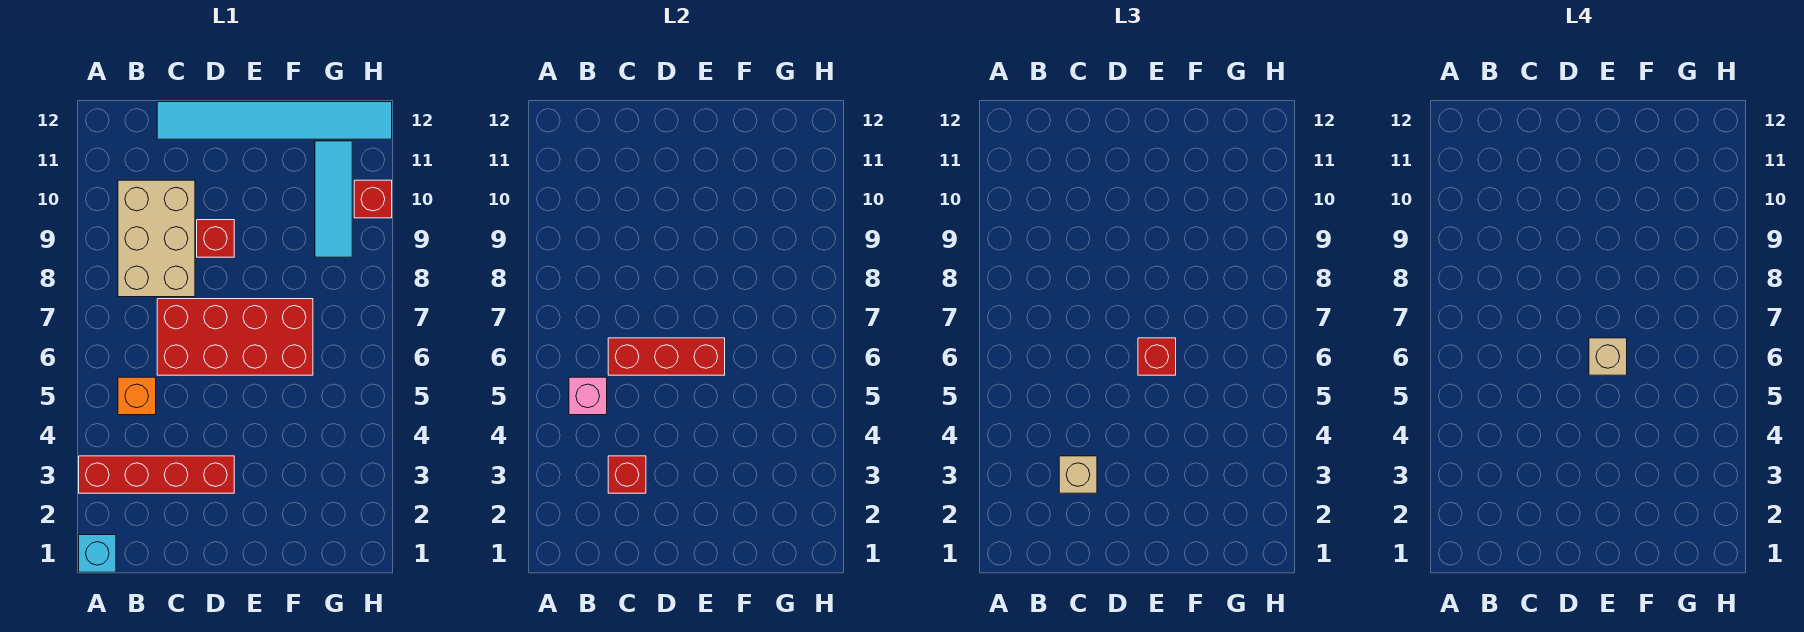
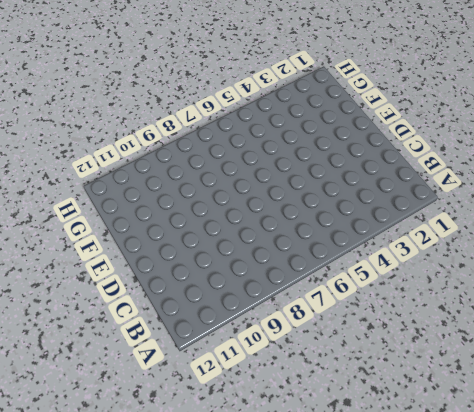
none -> cyan brick A1 level 1
none -> red brick A3:D3 level 1
none -> orange brick B5 level 1

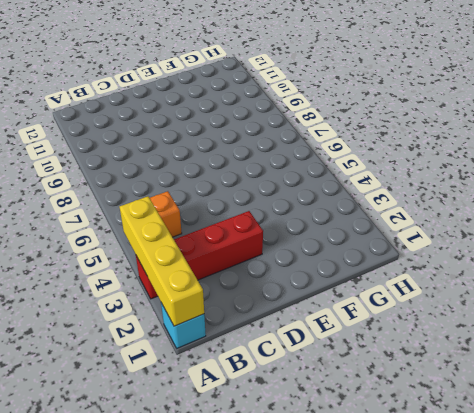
yellow brick A1:A4 level 2 -> none
none -> tan brick B8:C10 level 1
none -> red brick C6:F7 level 1
none -> cyan tile C12:H12 level 1

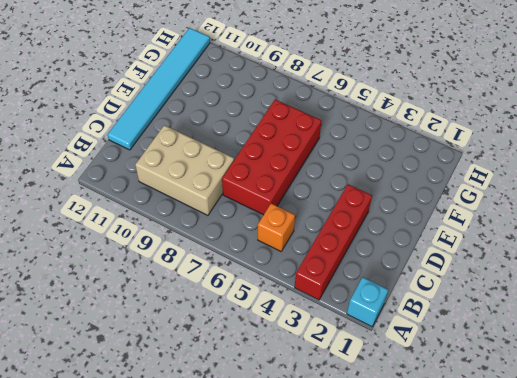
none -> red brick D9 level 1
none -> cyan tile G9:G11 level 1
none -> red brick H10 level 1

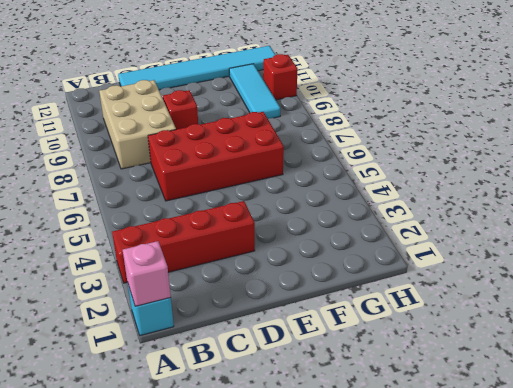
pink brick A1 level 2 -> pink brick B5 level 2
none -> orange brick B5 level 1
none -> red brick C3 level 2
none -> red brick C6:E6 level 2

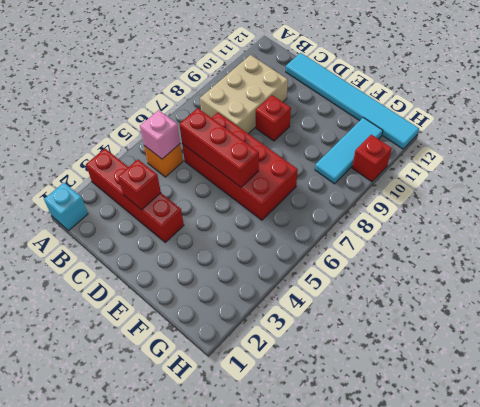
none -> tan brick C3 level 3
none -> red brick E6 level 3
none -> tan brick E6 level 4

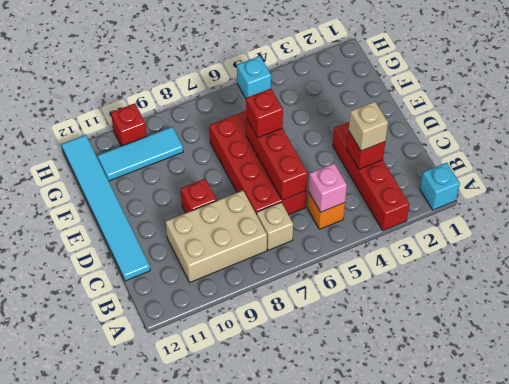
tan brick B7 level 1 -> tan brick E6 level 4
cyan brick H5 level 1 -> none

